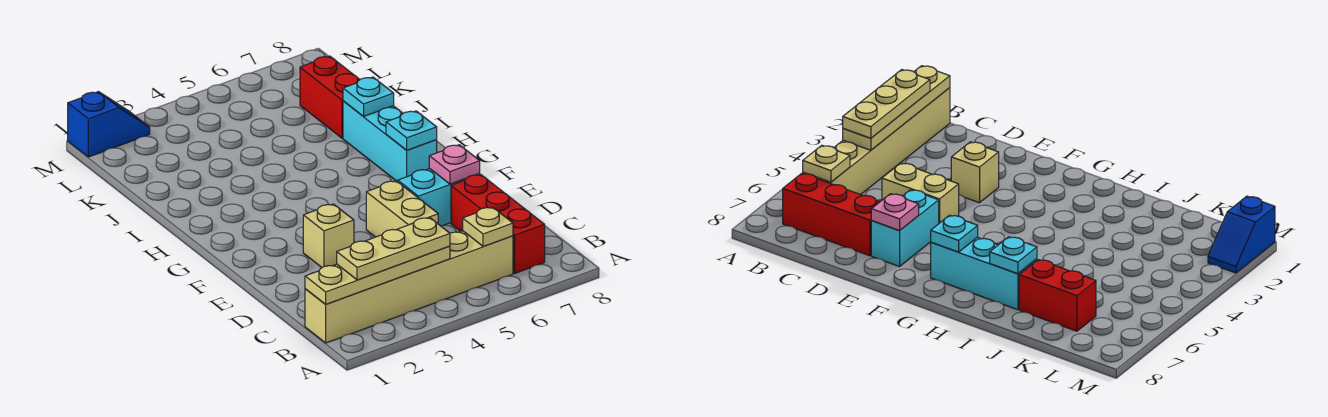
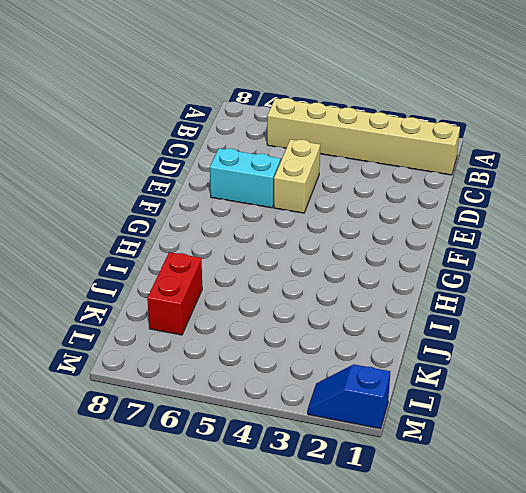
none -> red brick B7:D7 level 1
none -> tan brick E3 level 1
none -> cyan brick G7:I7 level 1

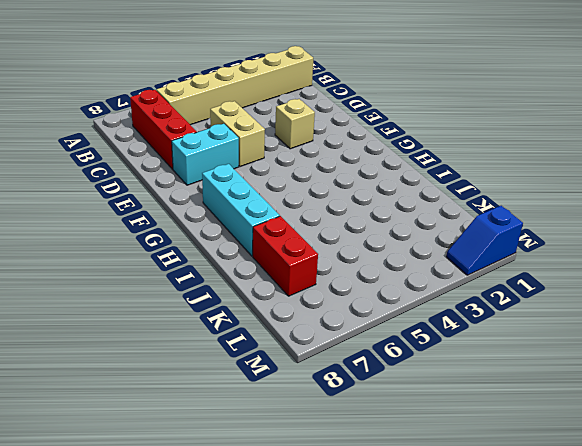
none -> tan plate B1:B4 level 2
none -> tan plate B6 level 2
none -> pink plate E7 level 2

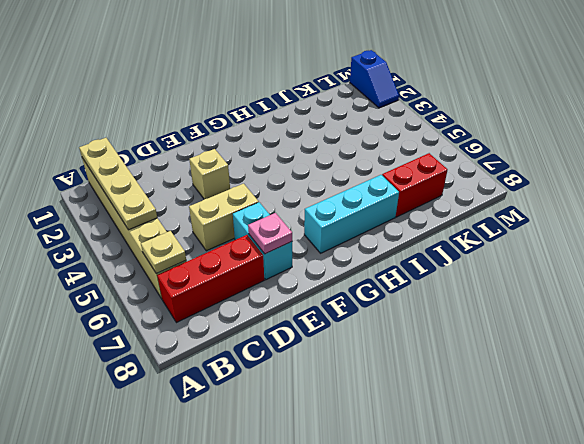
none -> cyan plate G7 level 2
none -> cyan plate I7 level 2
none -> tan plate B2:B4 level 3

